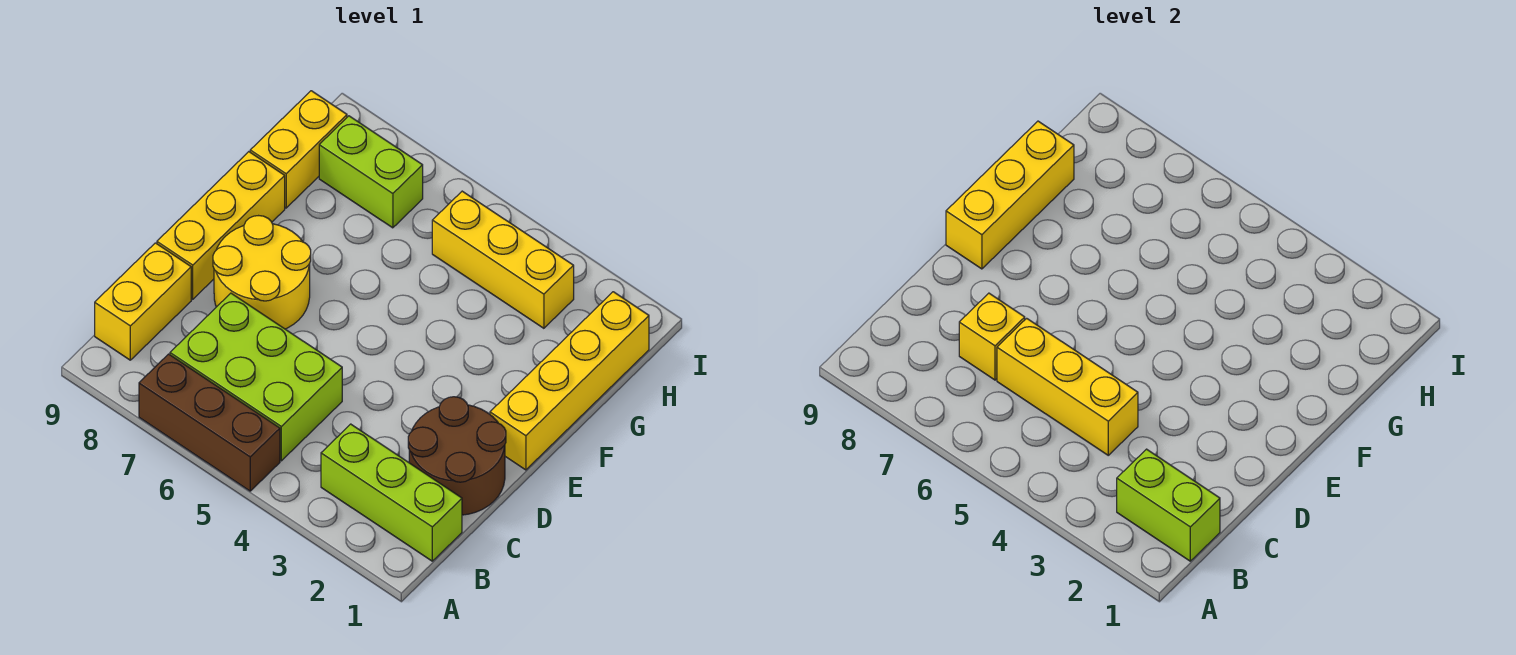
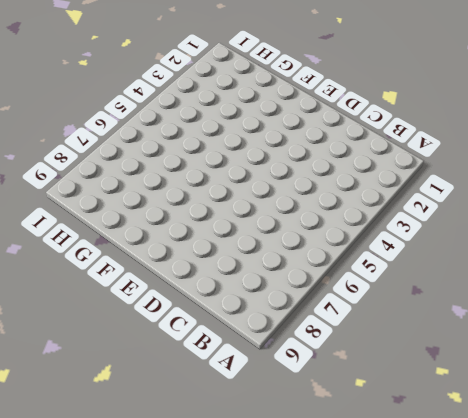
none -> brown brick A5:A7 level 1
none -> lime brick B1:B3 level 1
none -> lime brick B5:C7 level 1

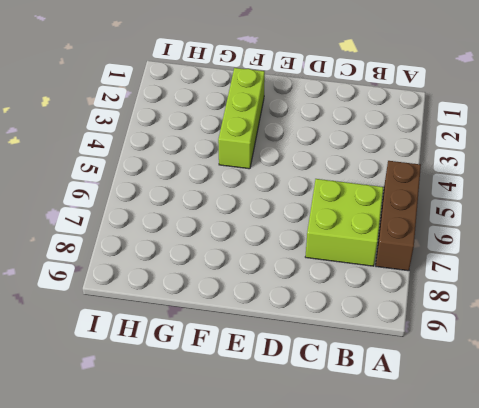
lime brick B6:C7 level 1 -> lime brick B5:C7 level 1
lime brick F2:F4 level 1 -> lime brick B1:B3 level 1
none -> yellow brick B9:C9 level 1
none -> brown round brick C1:D2 level 1
none -> yellow round brick D7:E8 level 1

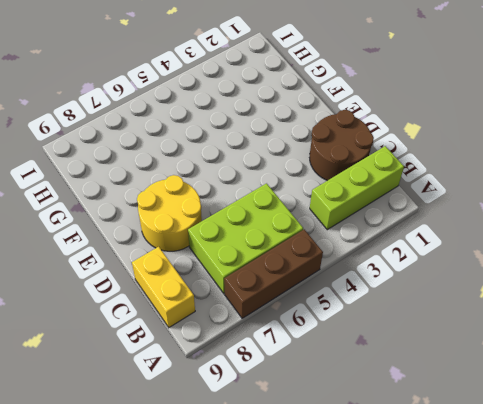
none -> yellow brick D9:F9 level 1
none -> yellow brick E1:H1 level 1
none -> yellow brick G9:H9 level 1

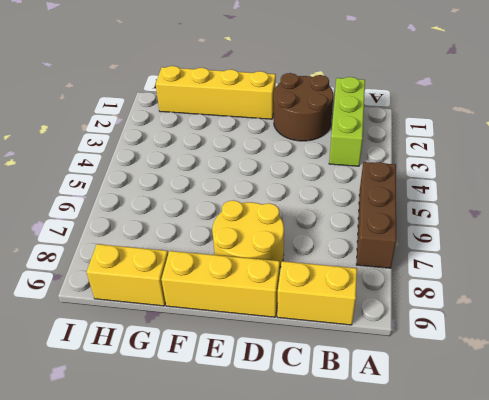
none -> lime brick B5:C7 level 1
none -> yellow brick H3:H5 level 1
none -> lime brick H7:H8 level 1

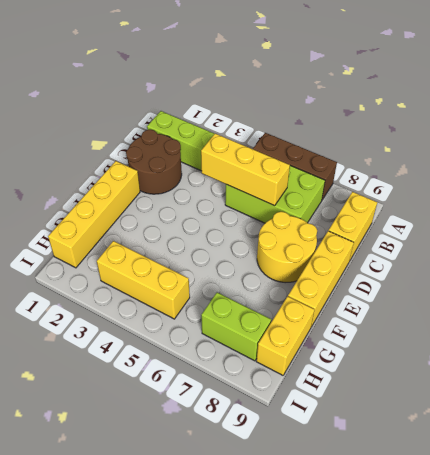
none -> lime brick B1:B2 level 2
none -> yellow brick C7 level 2
none -> yellow brick E9:G9 level 2

